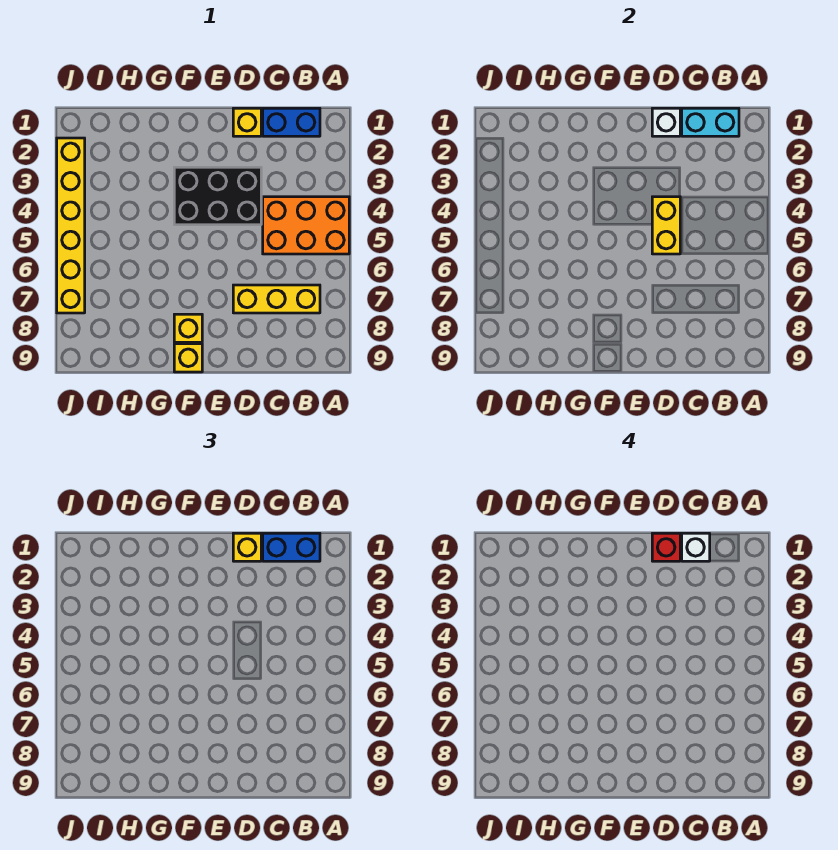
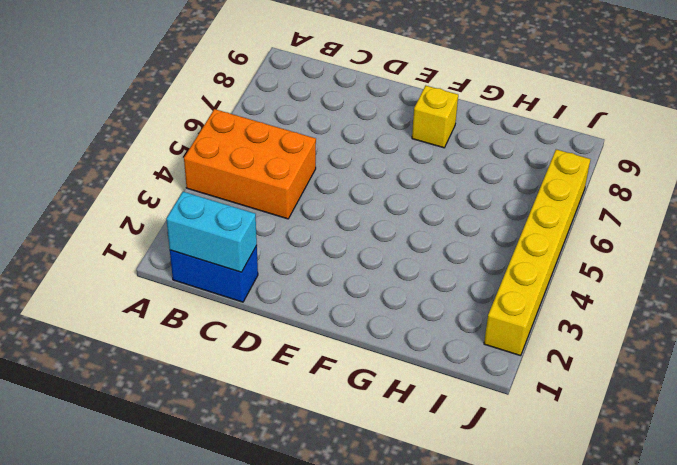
none -> yellow brick B7:D7 level 1
none -> yellow brick D1 level 1
none -> black brick D3:F4 level 1

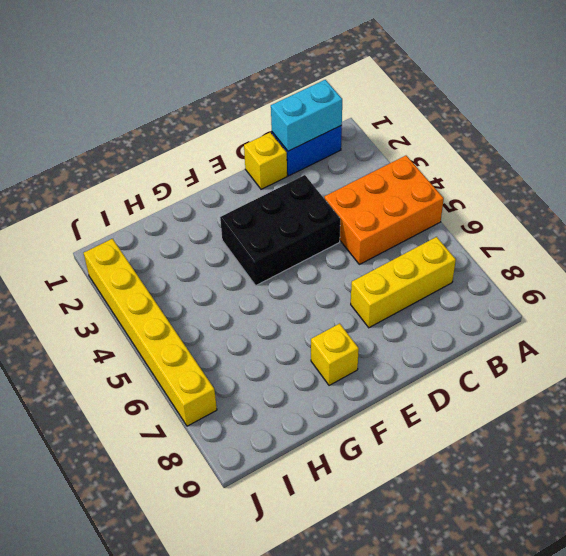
none -> yellow brick F9 level 1
none -> white brick D1 level 2
none -> yellow brick D4:D5 level 2

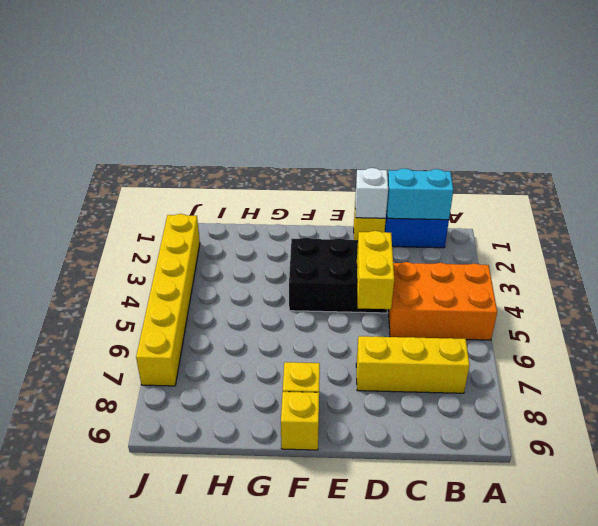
none -> blue brick B1:C1 level 3
none -> yellow brick D1 level 3
none -> white brick C1 level 4

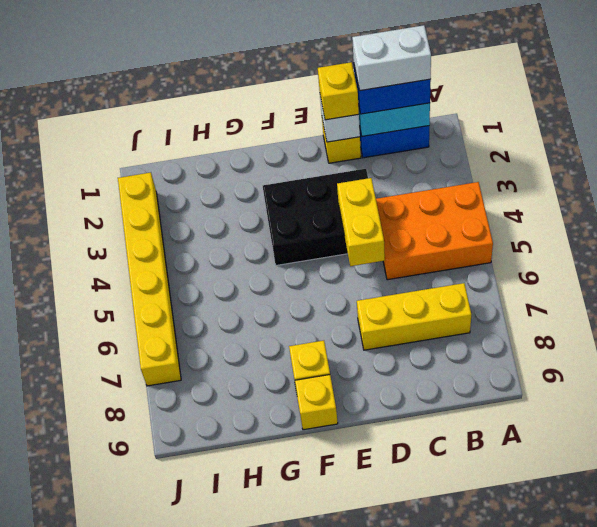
white brick B1:C1 level 4 -> white brick C1 level 4
none -> red brick D1 level 4

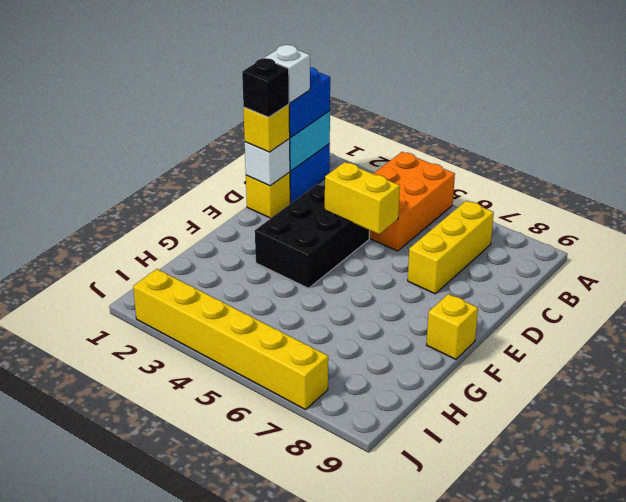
black brick D1 level 4 -> red brick D1 level 4
none -> yellow brick F8 level 1

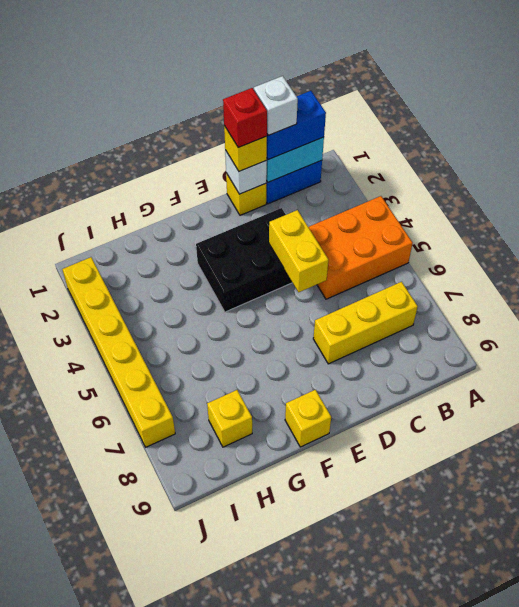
yellow brick H8 level 1 -> yellow brick F8 level 1

